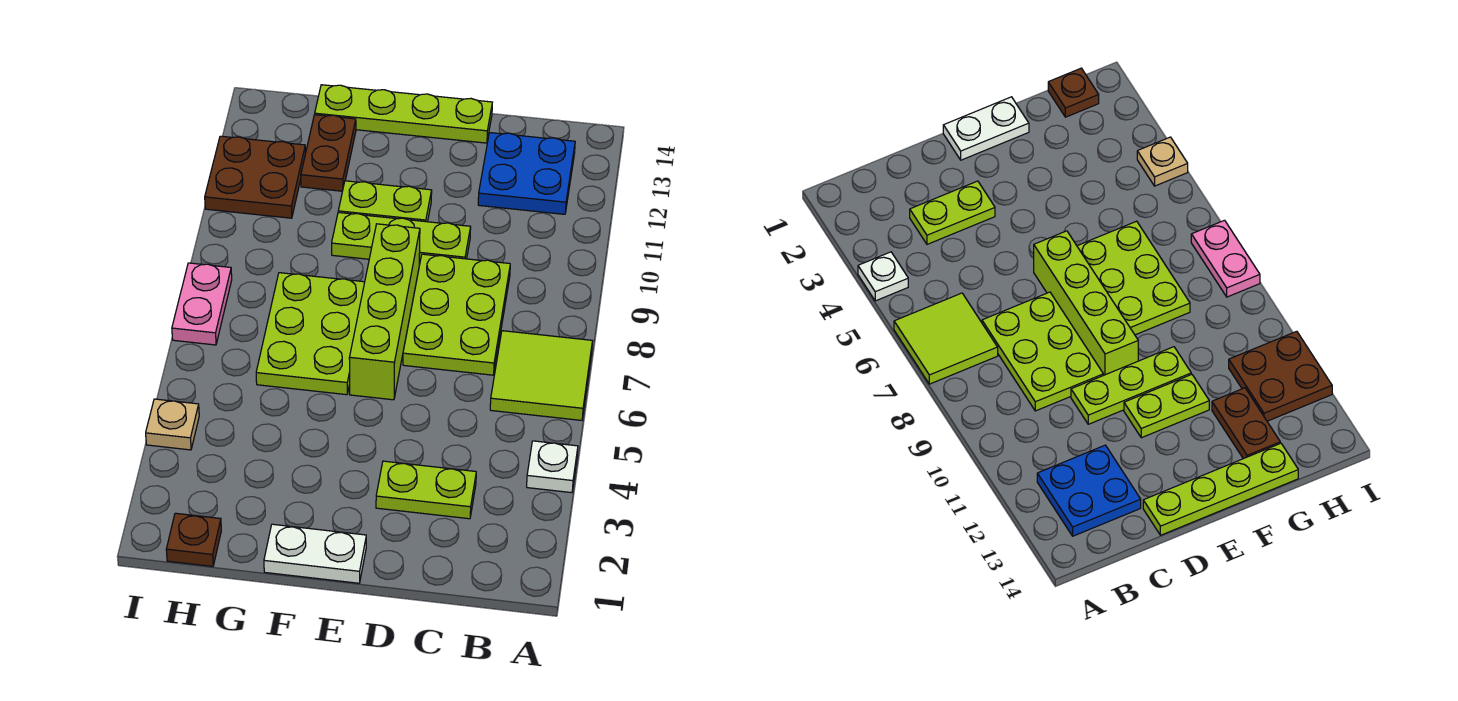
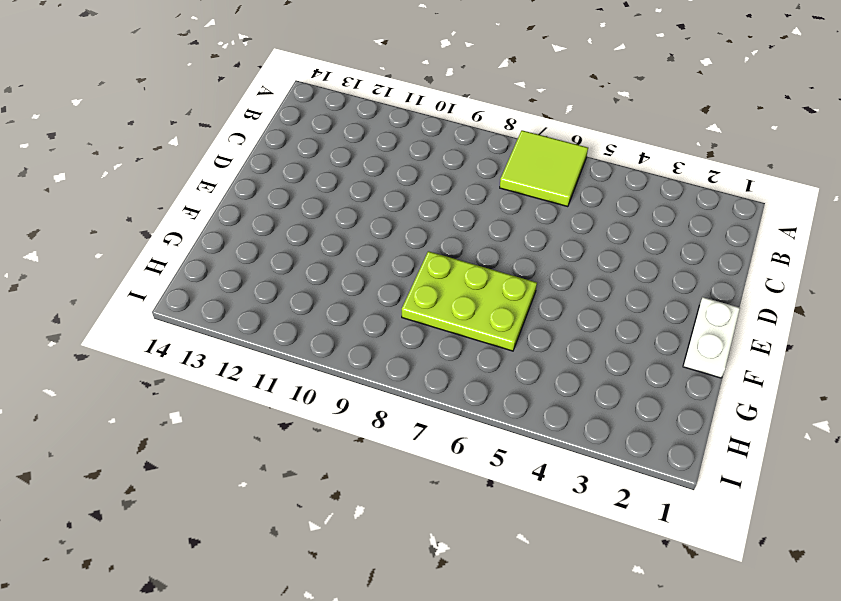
none -> white plate A4 level 1
none -> blue plate B12:C13 level 1
none -> lime plate C3:D3 level 1

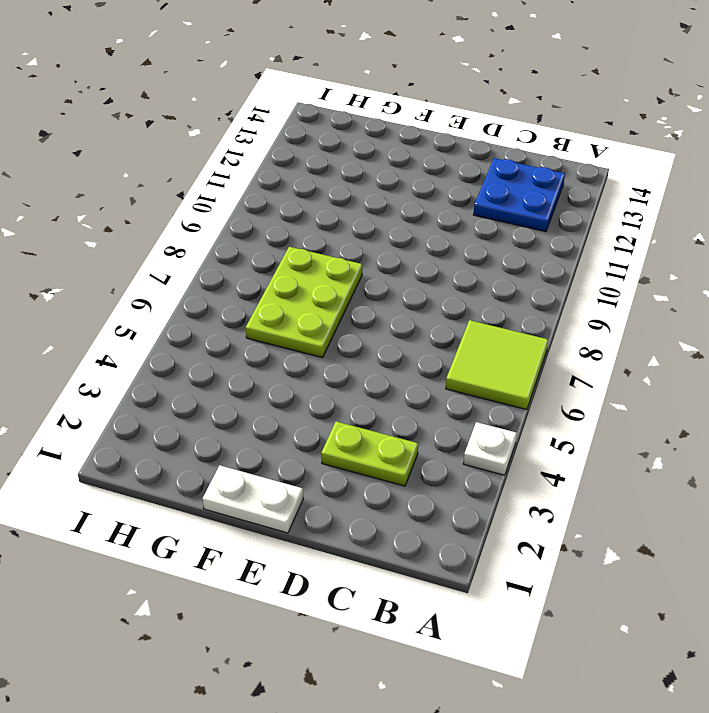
none -> lime plate C7:D9 level 1
none -> lime plate D10:F10 level 1
none -> lime plate D14:G14 level 1

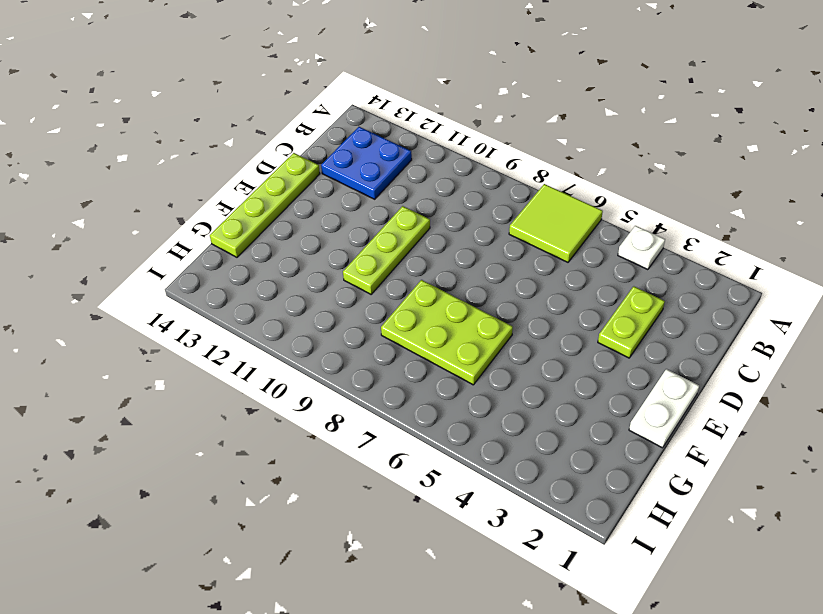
none -> lime plate C7:D9 level 1
none -> lime brick E6:E9 level 1
none -> lime plate E11:F11 level 1

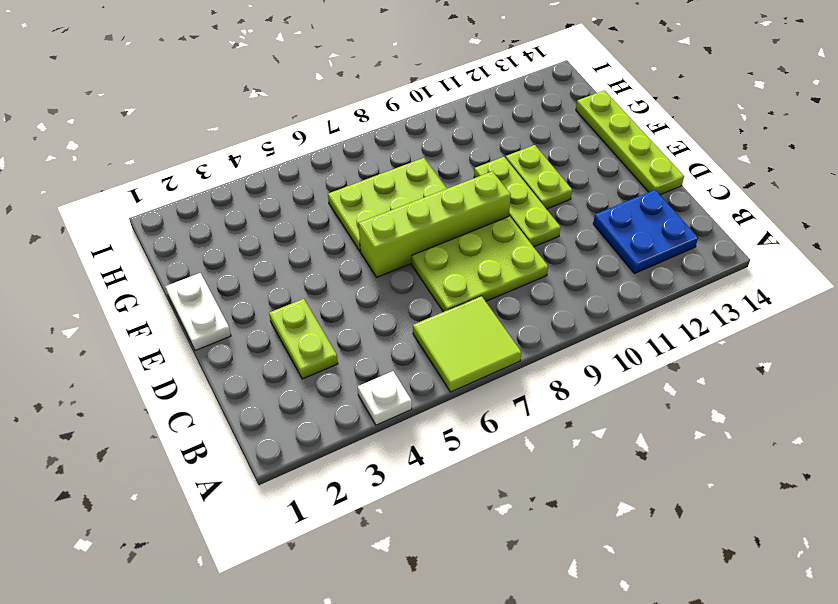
none -> brown plate G12:G13 level 1
none -> brown plate H1 level 1
none -> brown plate H11:I12 level 1

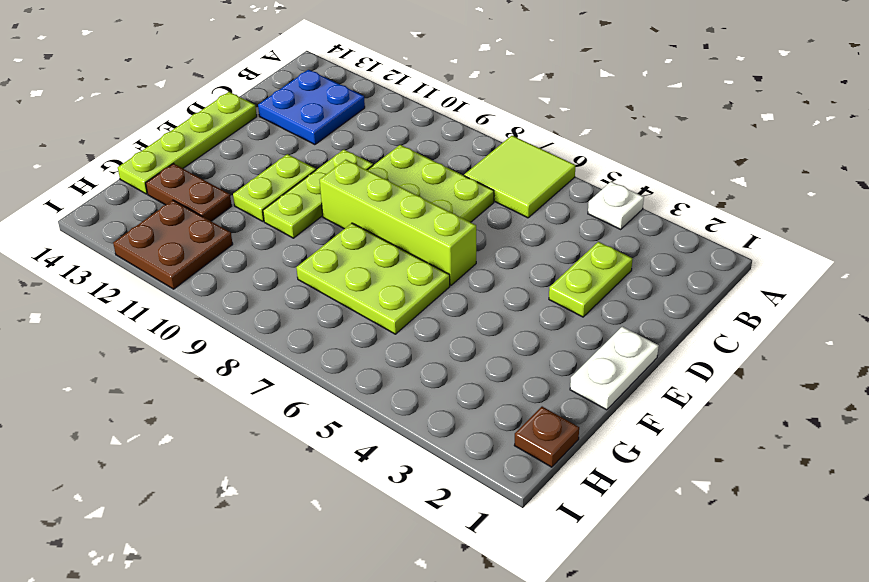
none -> tan plate I4 level 1
none -> pink plate I7:I8 level 1

